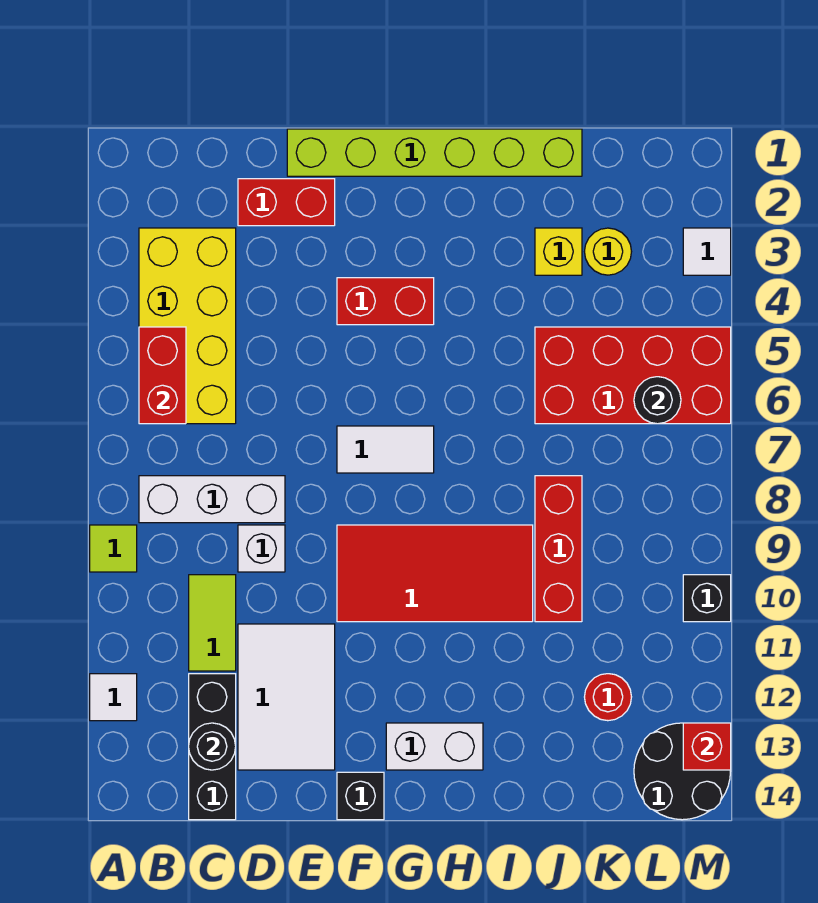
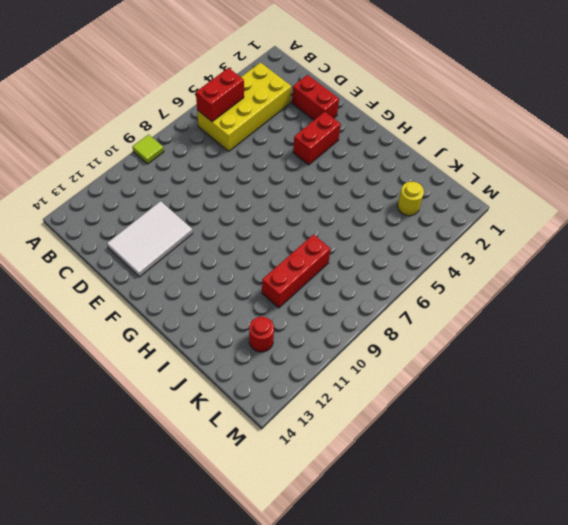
red brick F3:F4 level 1 -> red brick F4:G4 level 1
none -> white tile A12 level 1
none -> white brick B8:D8 level 1
none -> lime tile C10:C11 level 1

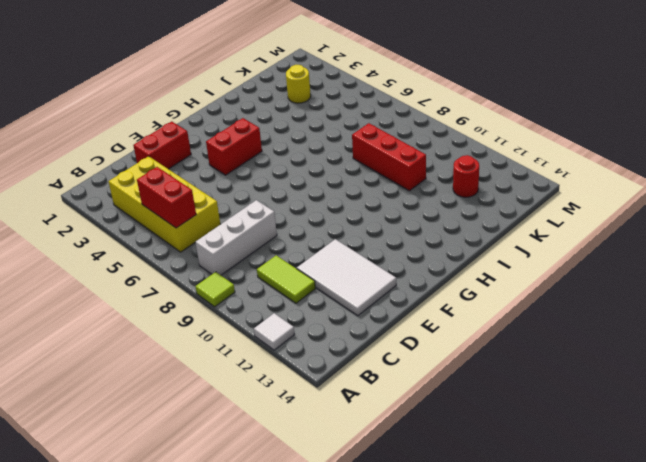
none -> black brick C12:C14 level 1
none -> white brick D9 level 1
none -> lime brick E1:J1 level 1

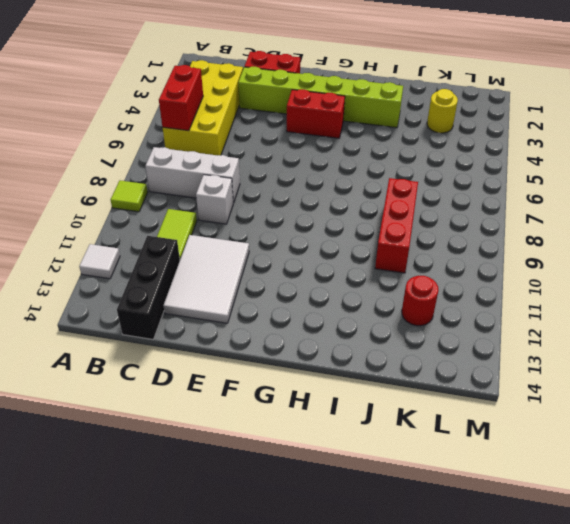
lime brick D3:I3 level 1 -> lime brick E1:J1 level 1
none -> white tile F7:G7 level 1
none -> red tile F9:I10 level 1
none -> black brick F14 level 1

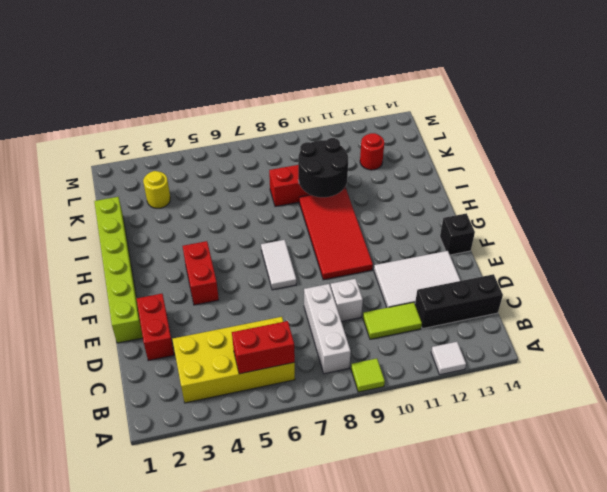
black round brick I9:J10 level 2 -> black round brick L13:M14 level 1
none -> white brick G13:H13 level 1
none -> yellow brick J3 level 1
none -> red brick J5:M6 level 1

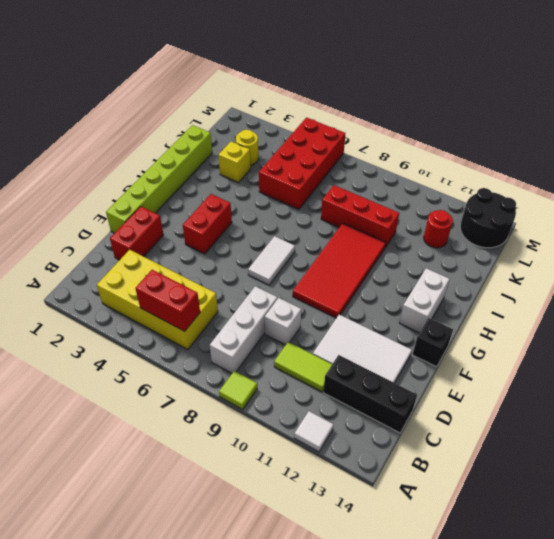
none -> white tile M3 level 1
none -> black brick M10 level 1
none -> black round brick C13 level 2

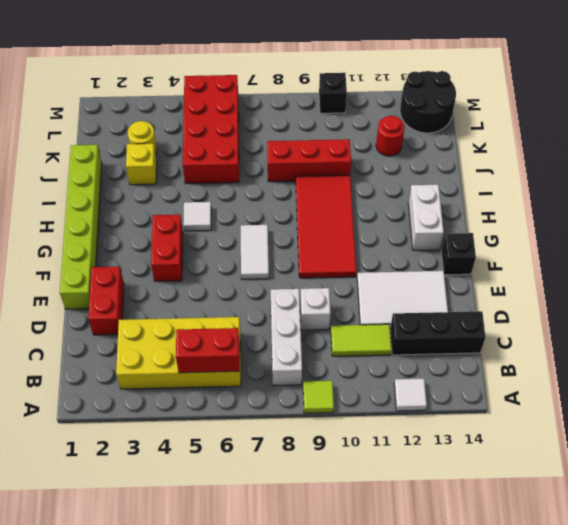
white tile H5 level 1 -> white tile M3 level 1
none -> black round brick C13 level 2
none -> black round brick L6 level 2
none -> red brick M13 level 2

